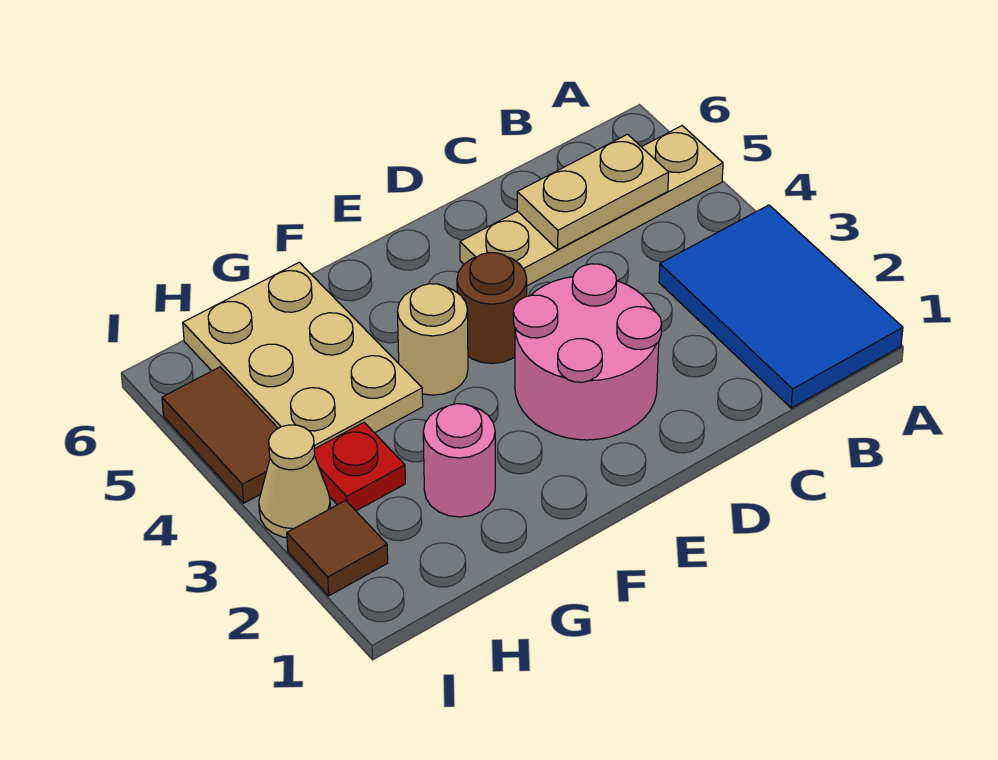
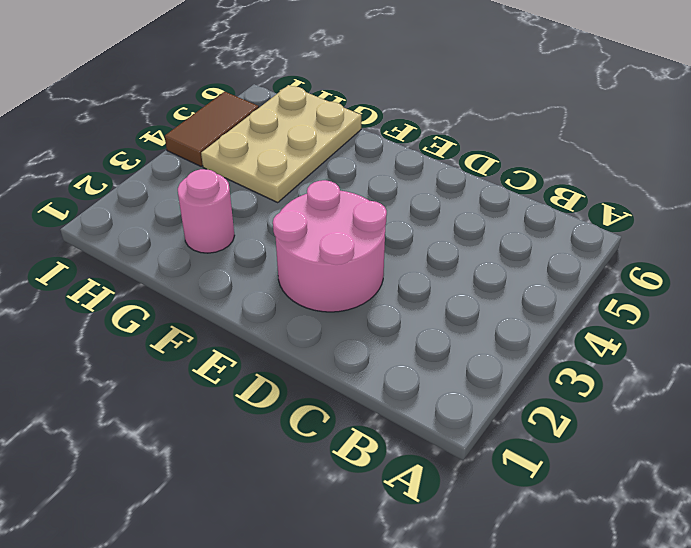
none -> blue tile A1:B3 level 1
none -> tan plate A5:D5 level 1
none -> brown round brick E4 level 1

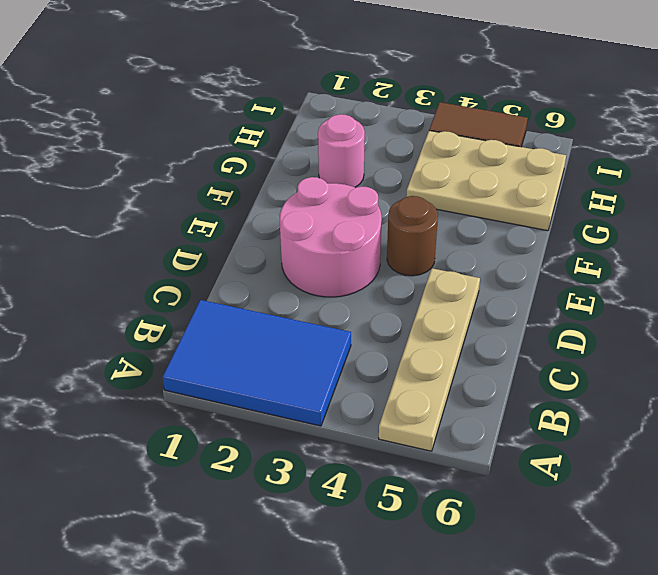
none -> tan round brick F4 level 1
none -> red plate H3 level 1
none -> brown tile I2 level 1

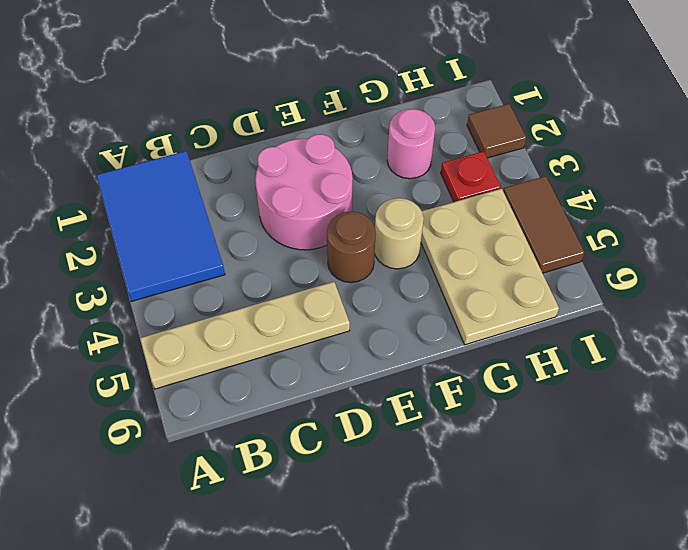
none -> tan cone I3 level 1
none -> tan plate B5:C5 level 2

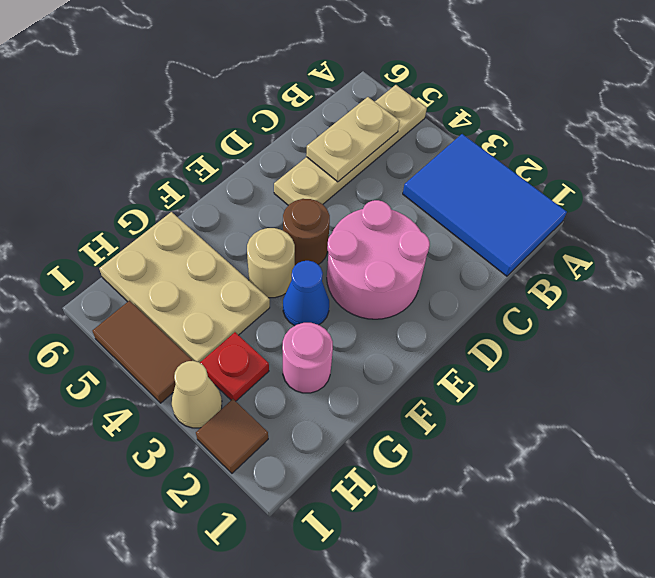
blue cone F3 level 1 -> none

